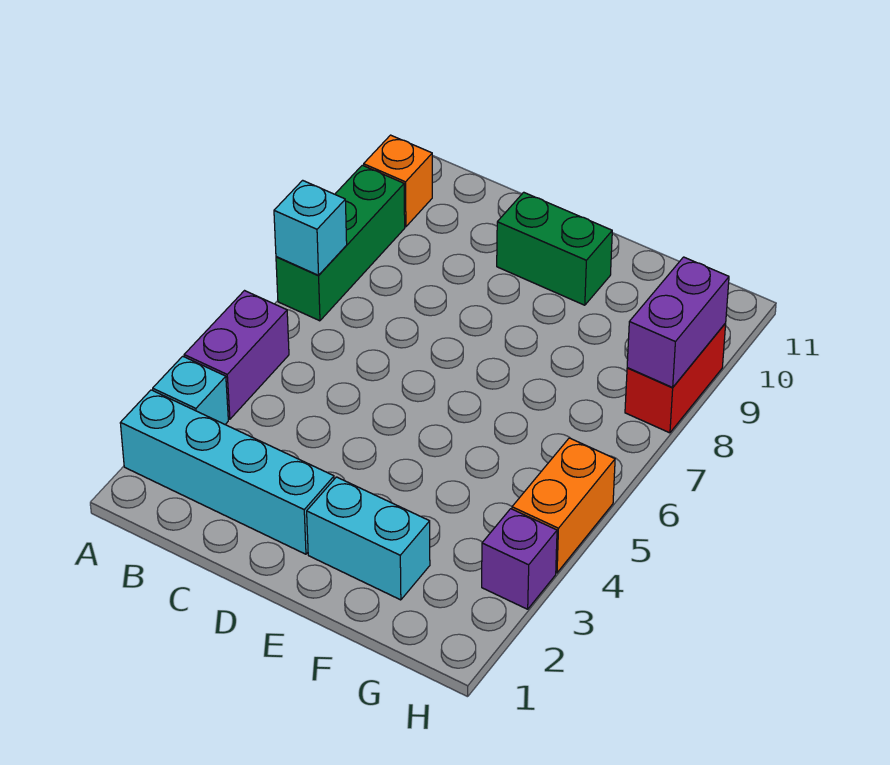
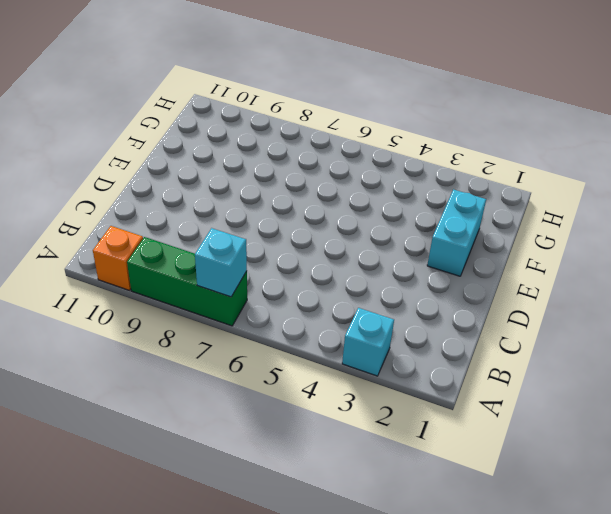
none -> cyan brick A2:D2 level 1
none -> purple brick A4:A5 level 1
none -> green brick D10:E10 level 1

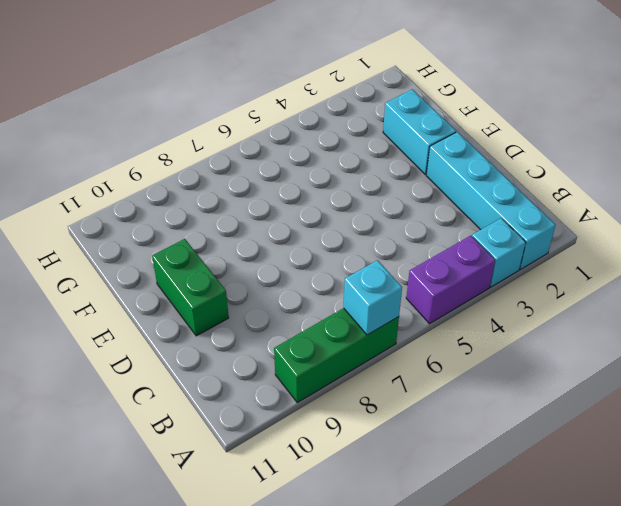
none -> orange brick A10 level 1
none -> purple brick H3 level 1
none -> orange brick H4:H5 level 1

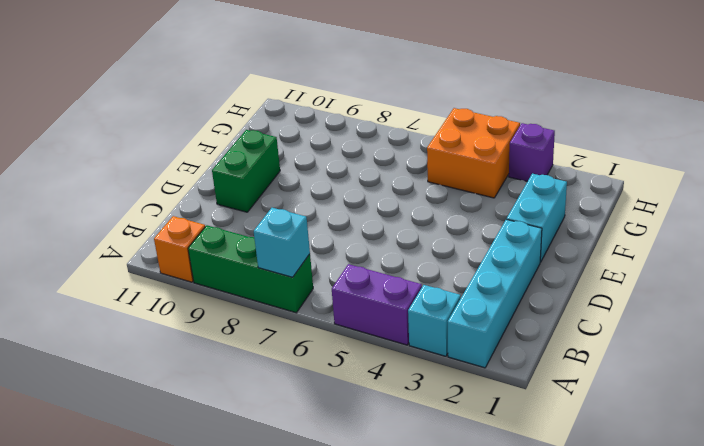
orange brick G4:H5 level 1 -> orange brick H4:H5 level 1
none -> red brick H8:H9 level 1
none -> purple brick H8:H9 level 2

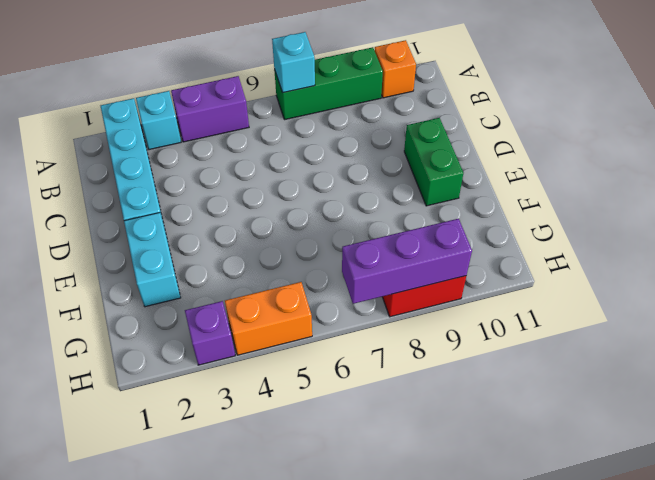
purple brick H7:H9 level 2 -> purple brick H8:H9 level 2

